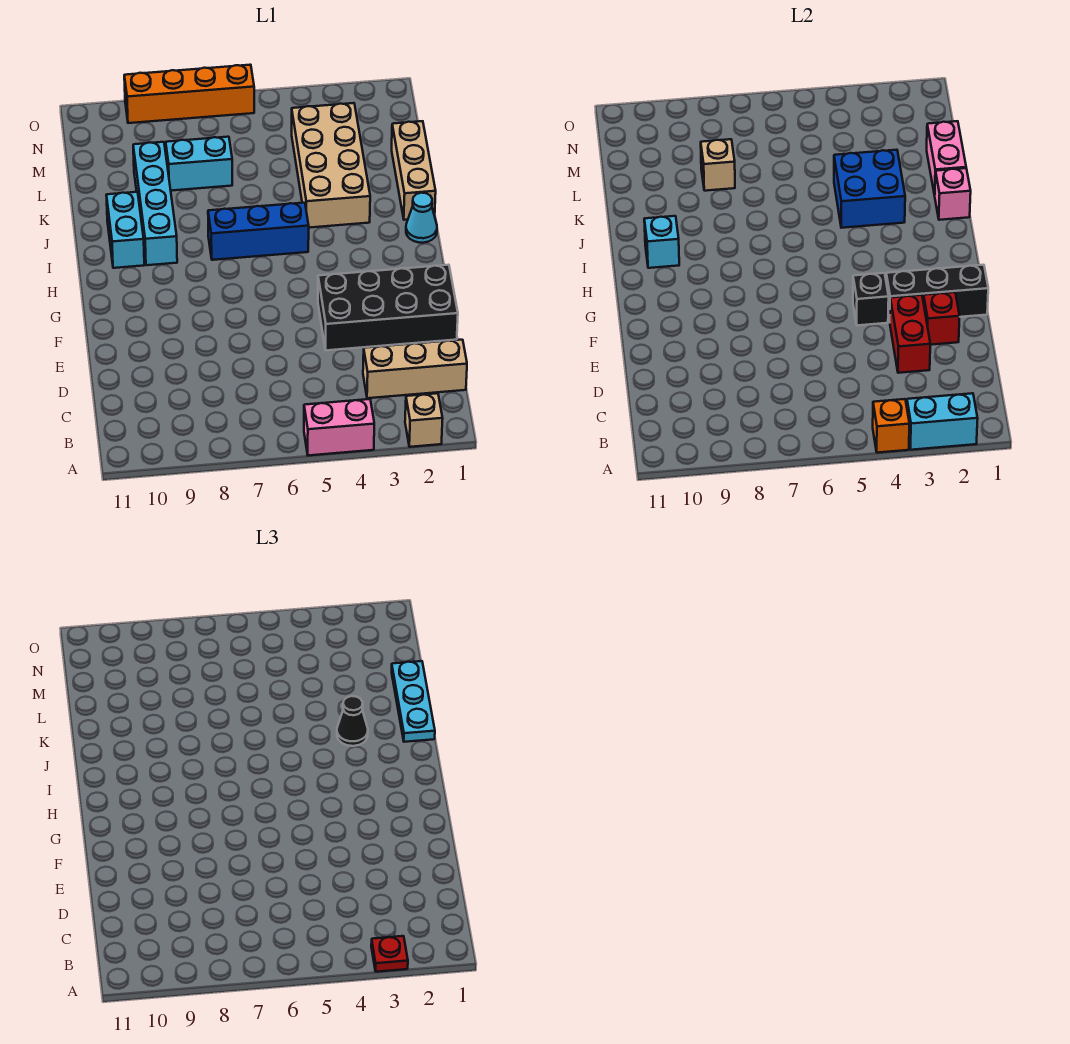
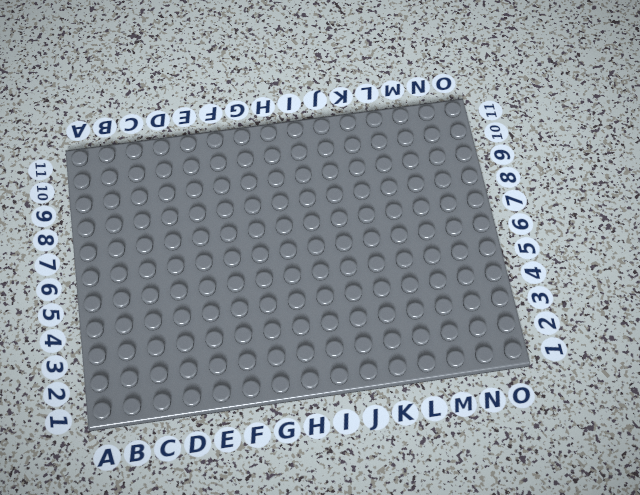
none -> tan brick A2 level 1
none -> pink brick A4:A5 level 1
none -> tan brick C1:C3 level 1

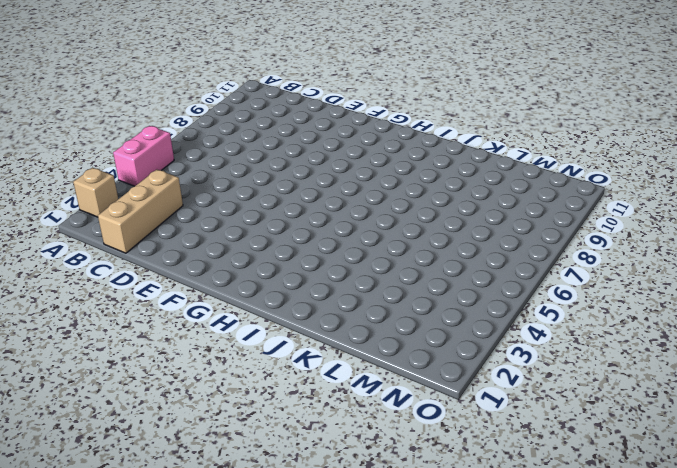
none -> black brick E1:F4 level 1
none -> cyan cone I1 level 1
none -> blue brick I5:I7 level 1

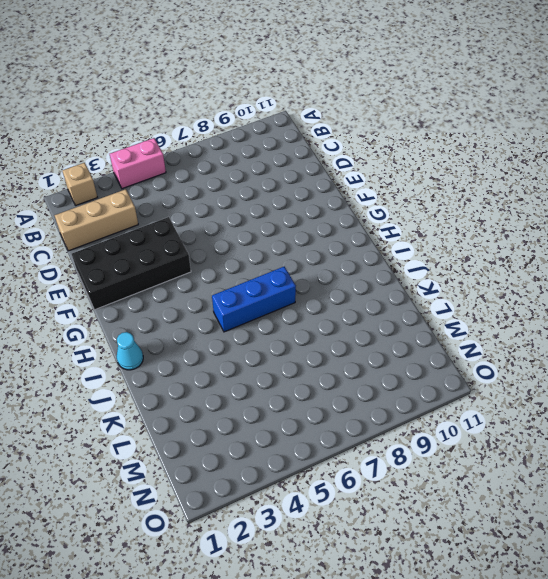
none -> cyan brick I9:L9 level 1
none -> cyan brick I10:J10 level 1
none -> tan brick J1:L1 level 1

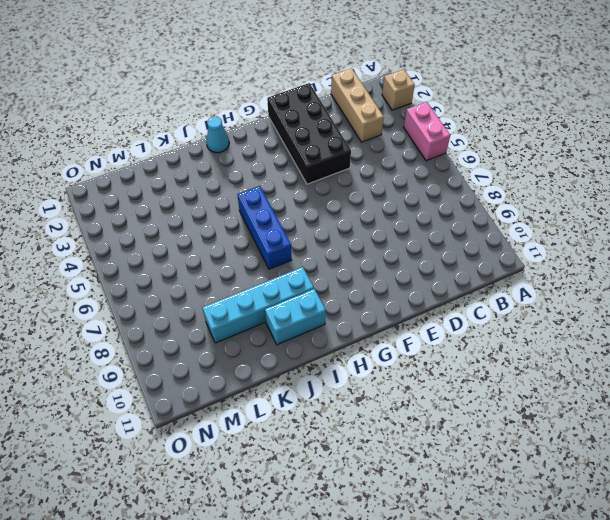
none -> tan brick J1:L1 level 1
none -> tan brick J3:M4 level 1
none -> cyan brick L7:L8 level 1

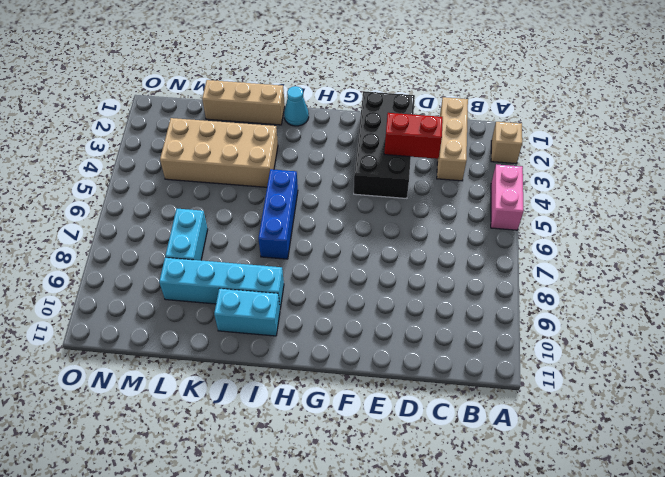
none -> orange brick O6:O9 level 1
none -> cyan brick A2:A3 level 2
none -> orange brick A4 level 2

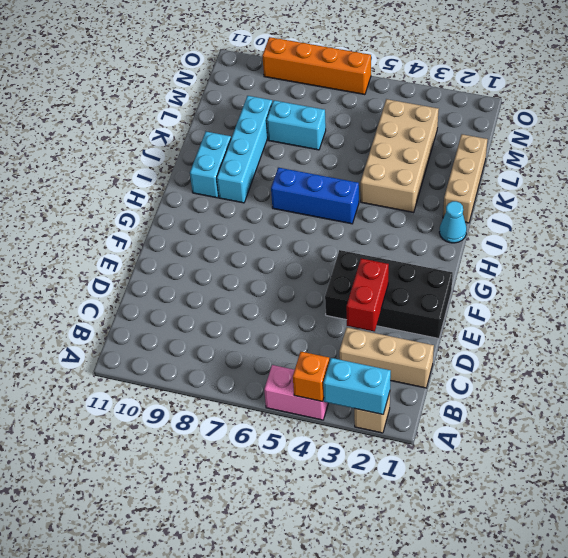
none -> red brick E2 level 2
none -> black brick F1:F3 level 2
none -> black brick F4 level 2

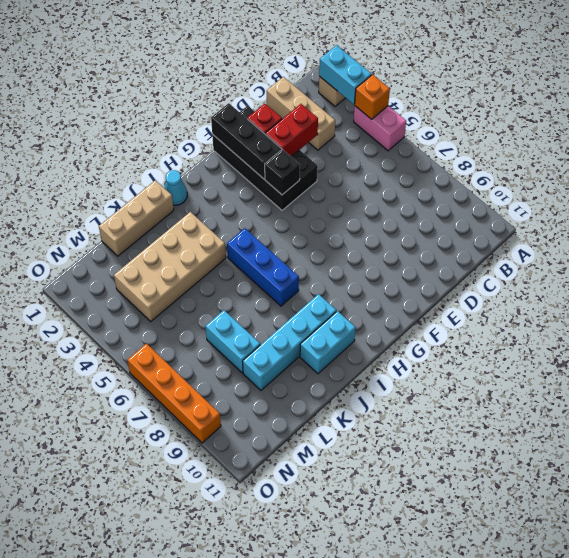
none -> cyan brick I10 level 2
none -> pink brick J1 level 2
none -> blue brick J3:K4 level 2

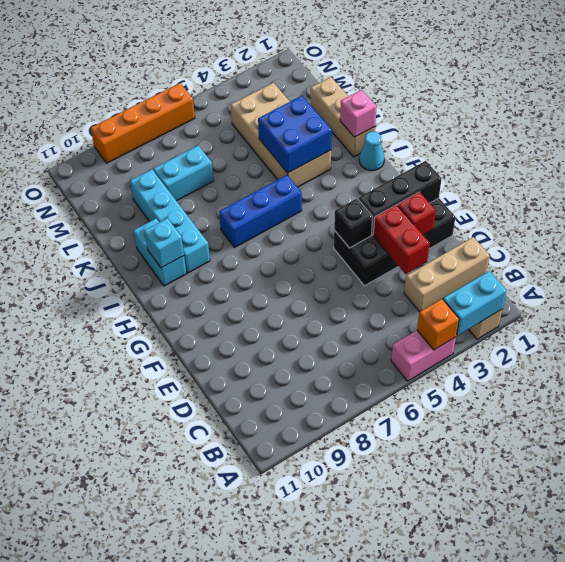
none -> pink brick K1:L1 level 2
none -> tan brick L8 level 2
none -> red plate A3 level 3

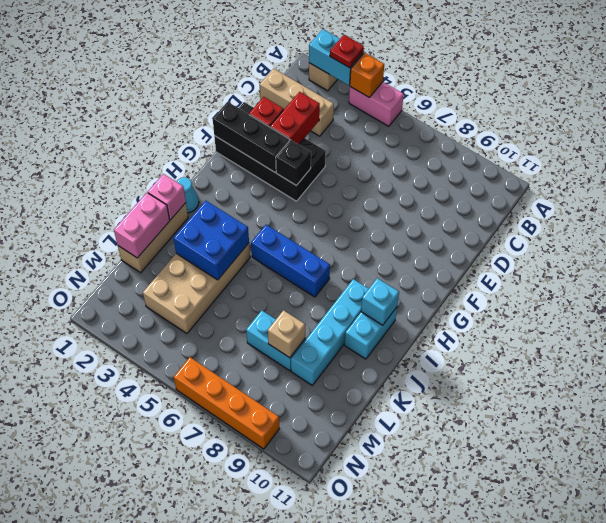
none -> cyan plate J1:L1 level 3
none -> black cone J3 level 3

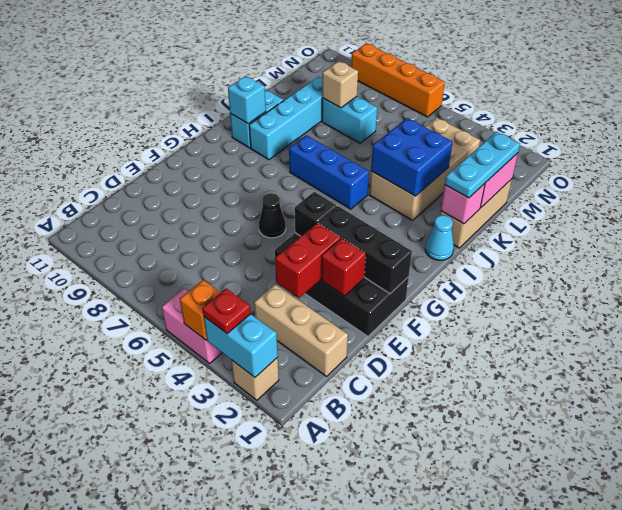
black cone F6 level 1 -> black cone J3 level 3

